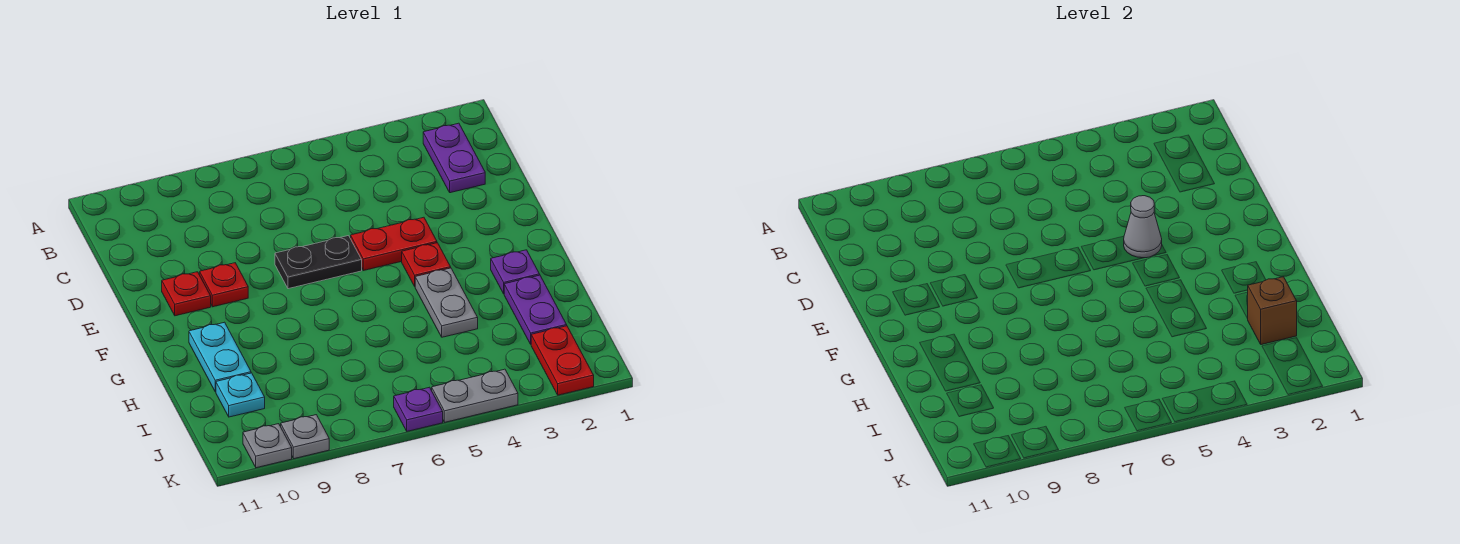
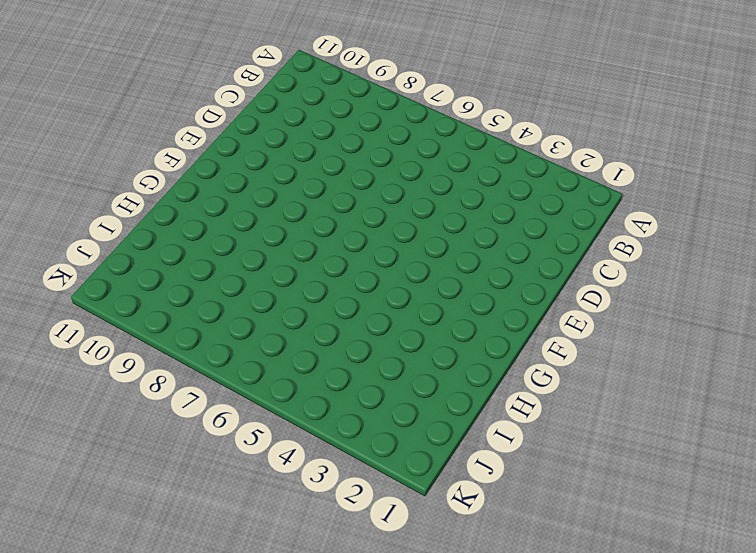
none -> purple plate B2:C2 level 1
none -> red plate E4:E5 level 1
none -> black plate E6:E7 level 1

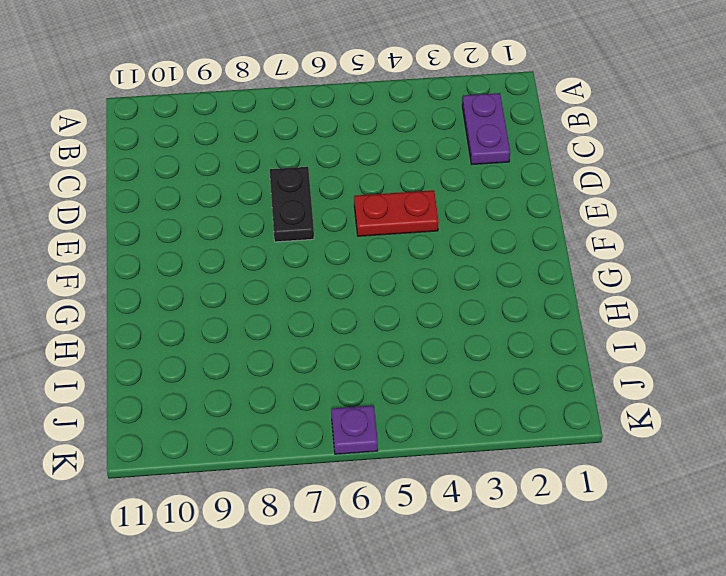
black plate D7:E7 level 1 -> black plate E6:E7 level 1
none -> red plate E9 level 1
none -> red plate E10 level 1
none -> red plate F4 level 1

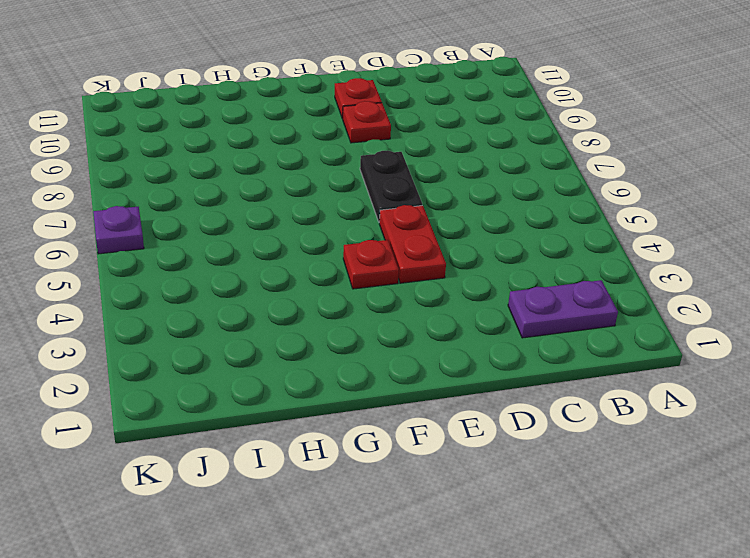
none -> purple plate G2 level 1
none -> grey plate G4:H4 level 1
none -> cyan plate G10:H10 level 1

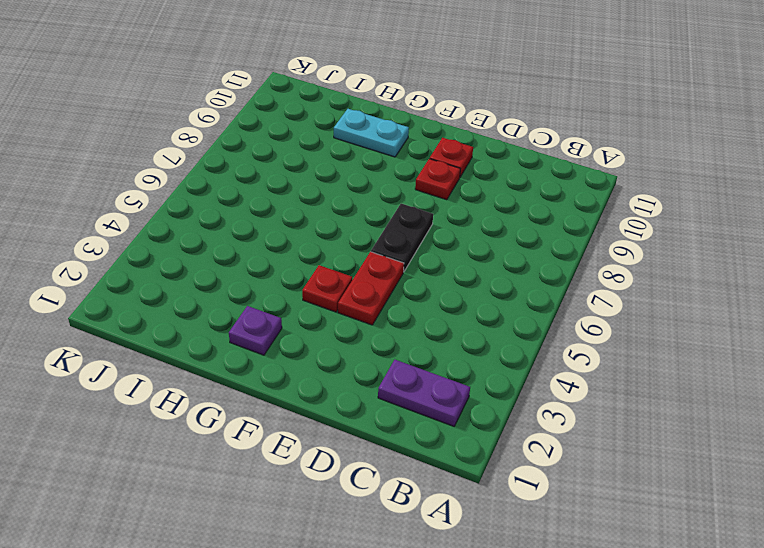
none -> grey plate G4:H4 level 1
none -> purple plate H2:I2 level 1
none -> cyan plate I10 level 1

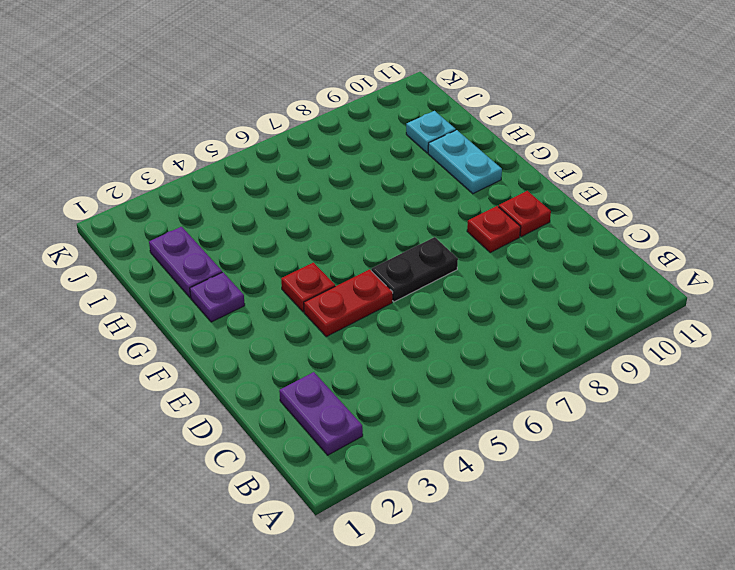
none -> grey plate G4:H4 level 1
none -> red plate J2:K2 level 1
none -> grey plate K4:K5 level 1

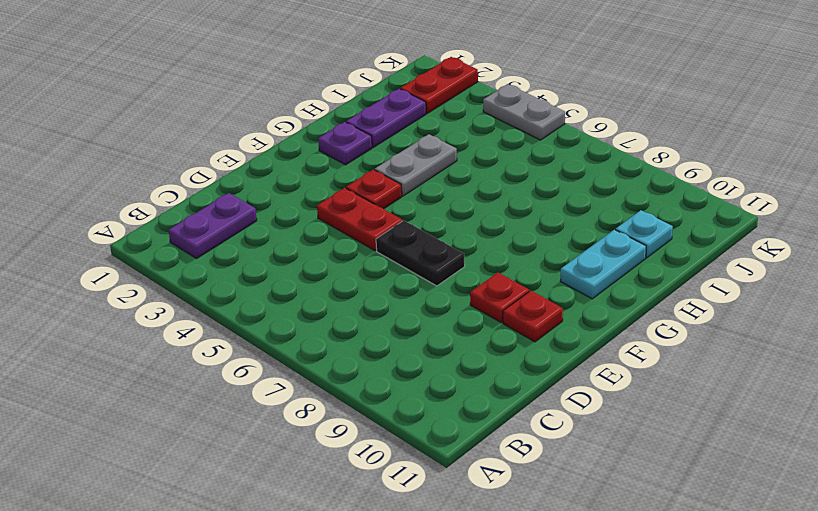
none -> purple plate K6 level 1
none -> grey plate K9 level 1
none -> grey plate K10 level 1

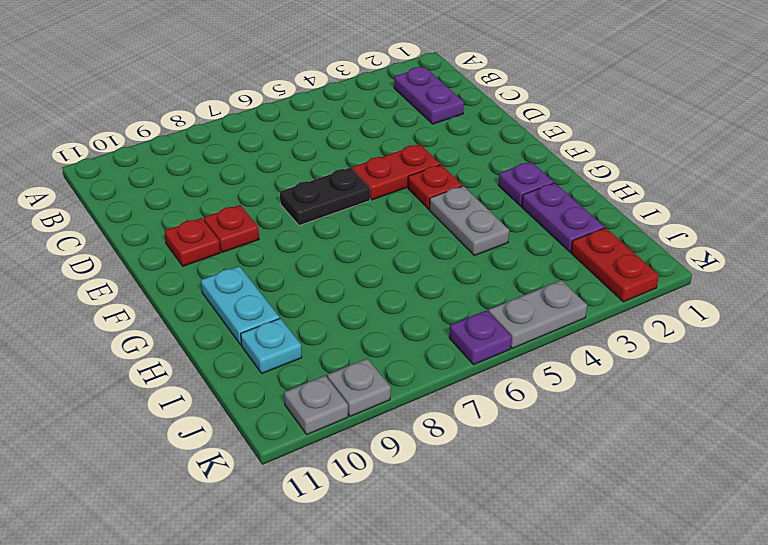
none -> grey cone E4 level 2
none -> brown brick I2 level 2

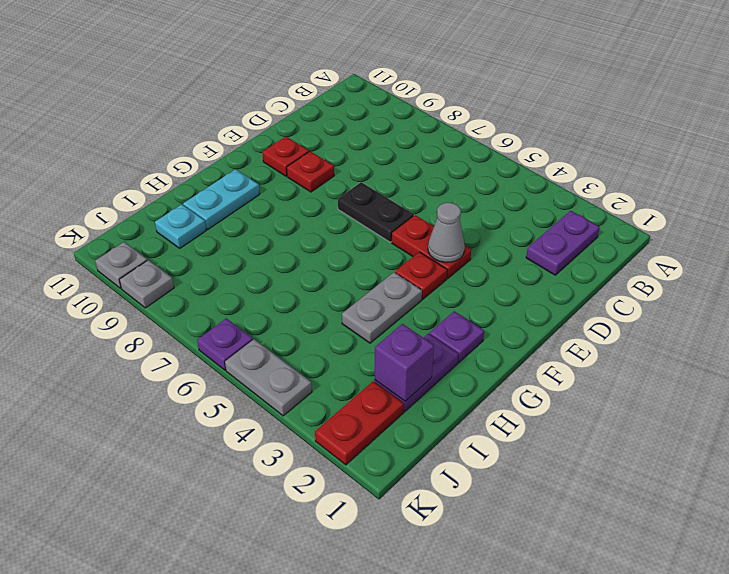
purple brick I2 level 2 -> brown brick I2 level 2

